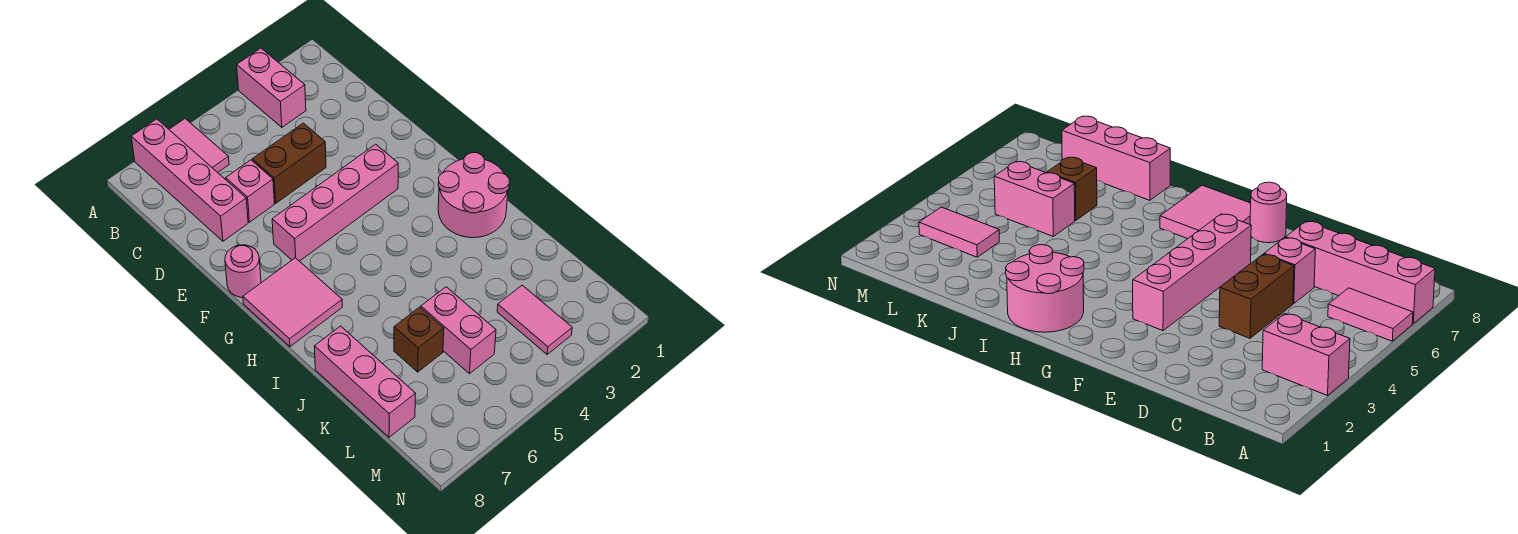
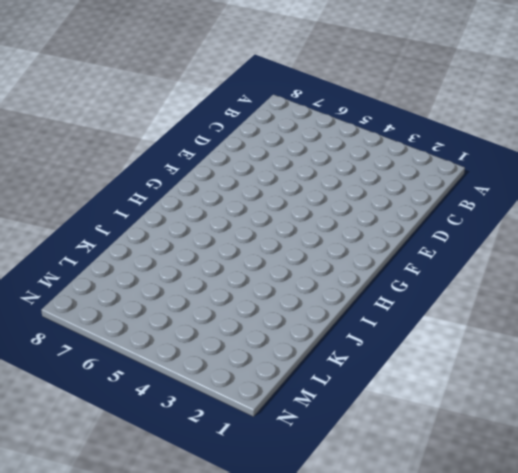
none -> pink brick A3:B3 level 1
none -> pink tile A6:B6 level 1
none -> pink brick A7:D7 level 1

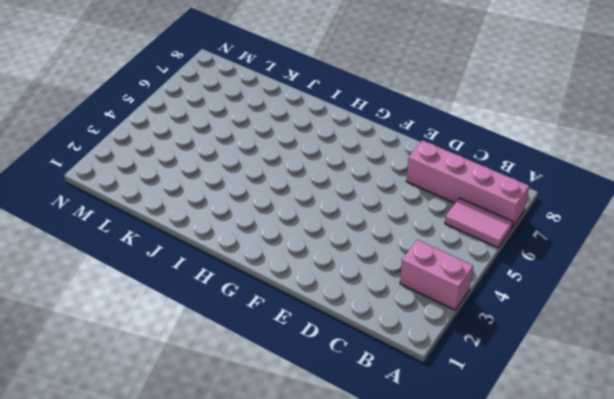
none -> brown brick D4:D5 level 1
none -> pink brick D6 level 1
none -> pink brick F3:F6 level 1

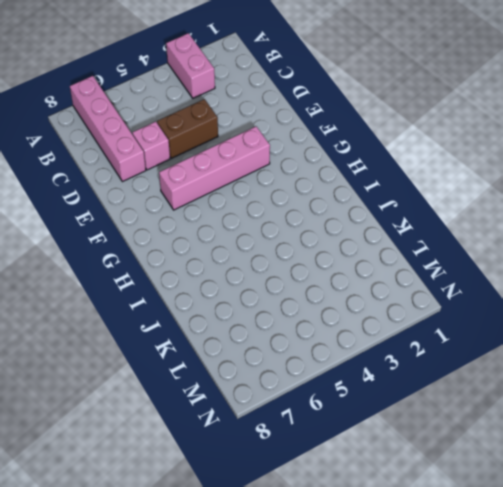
none -> pink tile A6:B6 level 1
none -> pink round brick F8 level 1
none -> pink tile G7:H8 level 1

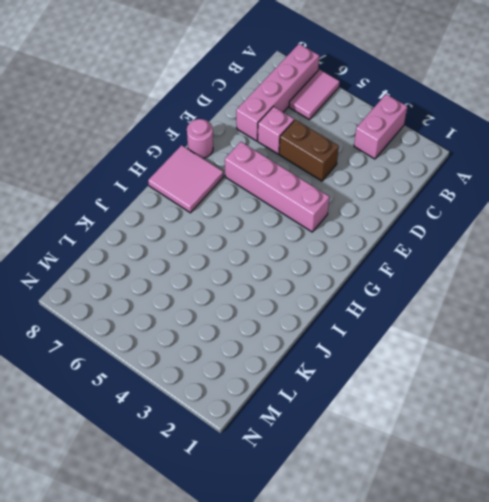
none -> pink round brick H1:I2 level 1
none -> pink brick J8:L8 level 1
none -> pink brick K5:L5 level 1

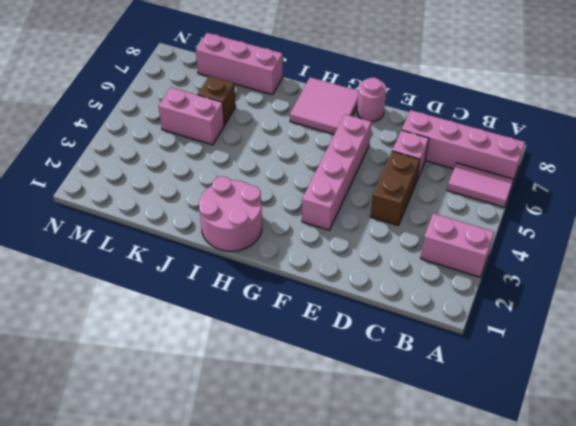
none -> pink tile L3:M3 level 1

